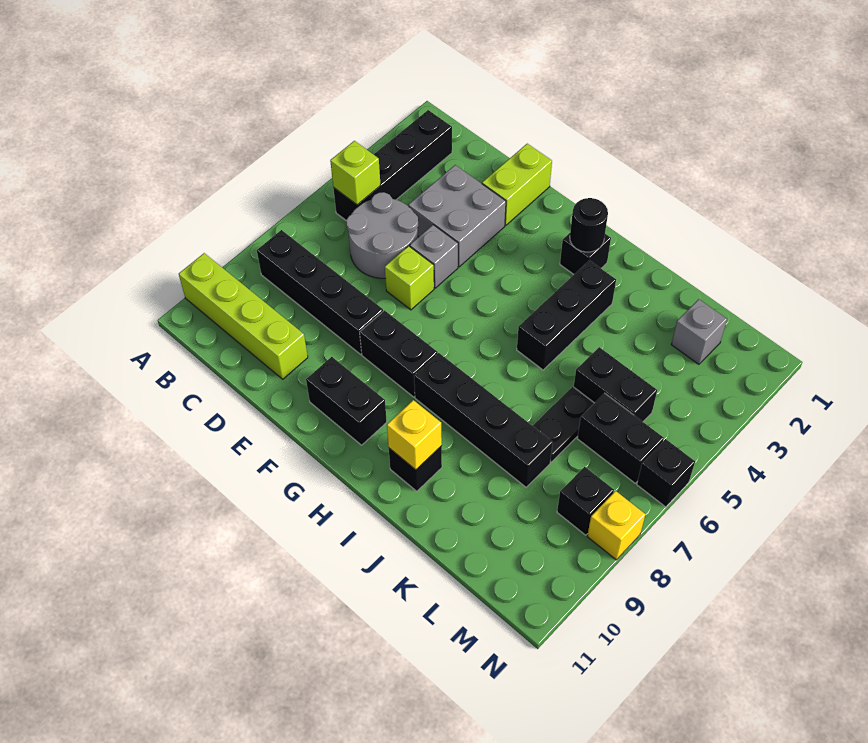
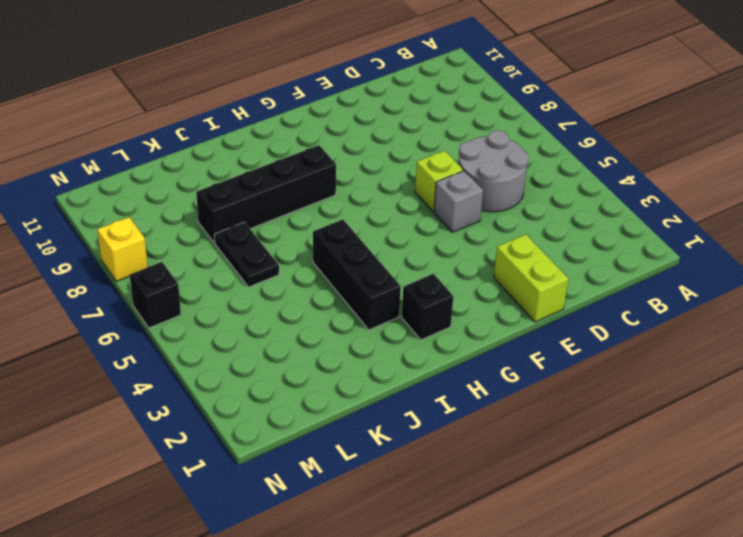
none -> lime brick A10:D10 level 1
none -> black brick B2:B5 level 1
none -> black brick B8:E8 level 1

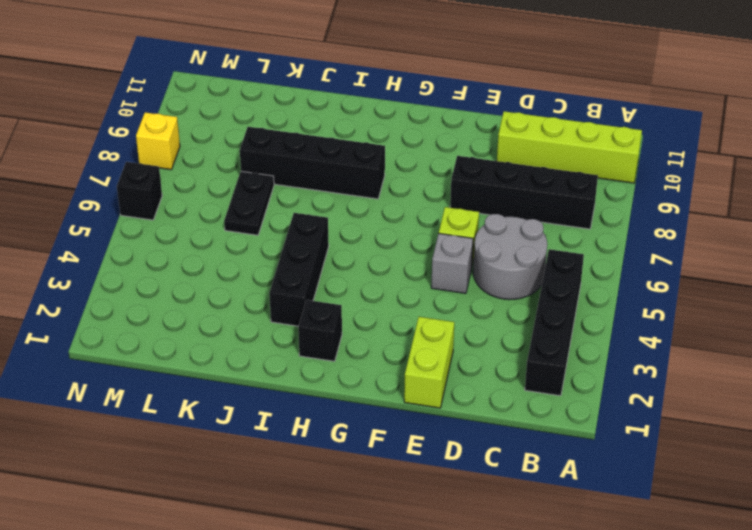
none -> grey brick D3:E4 level 1
none -> black brick F8:G8 level 1
none -> black brick F10:G10 level 1

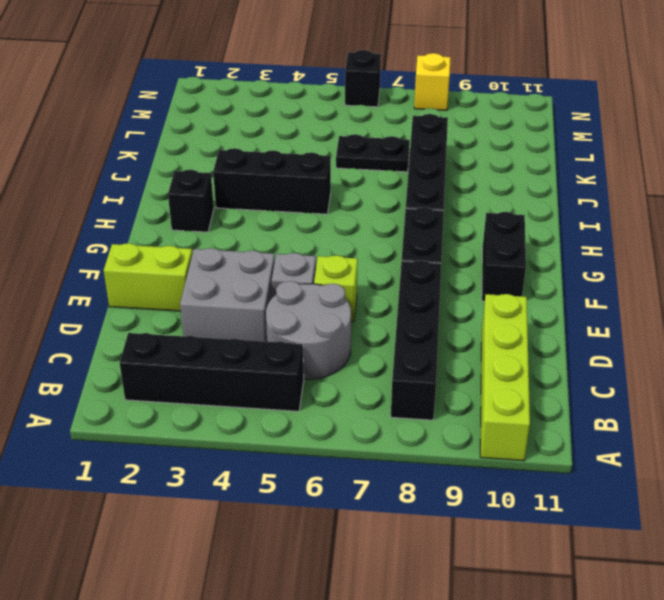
none -> black brick I10 level 1
none -> black brick K5:L5 level 1
none -> grey brick L2 level 1

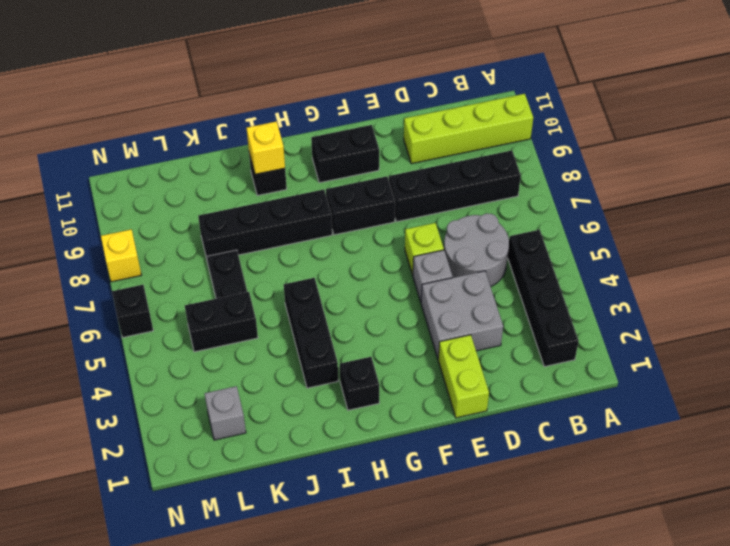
none -> black brick L6:M6 level 1
none -> black brick M8 level 1
none -> lime brick B5 level 2

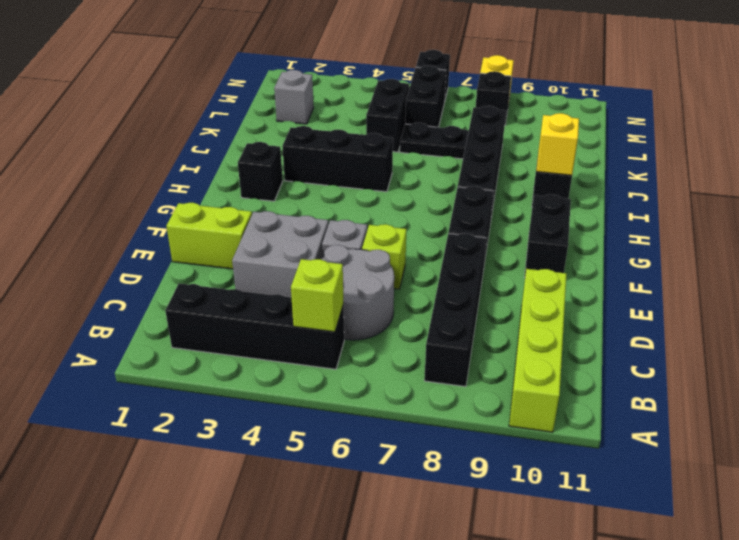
none -> black round brick H2 level 2

